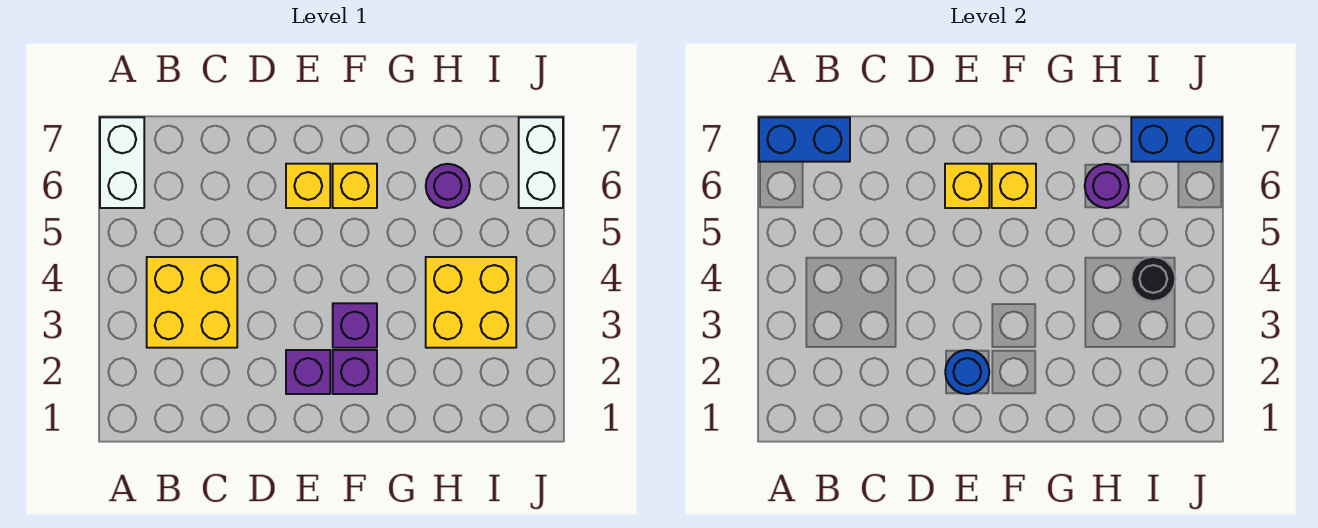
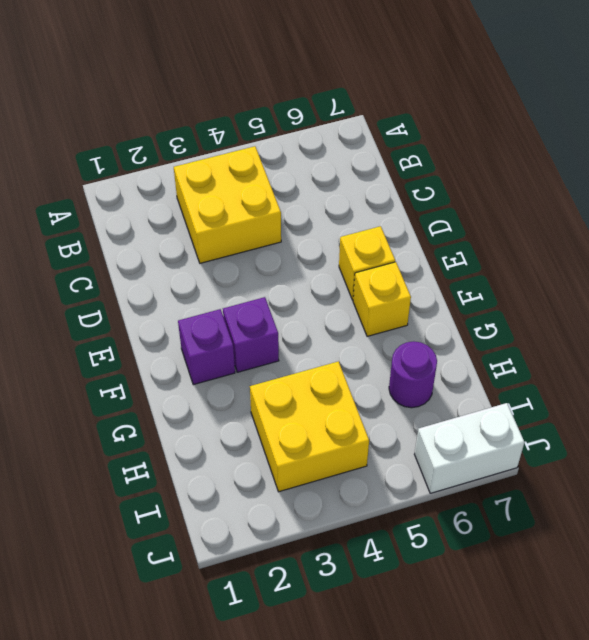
none -> white brick A6:A7 level 1
none -> purple brick E2 level 1
none -> blue brick A7:B7 level 2

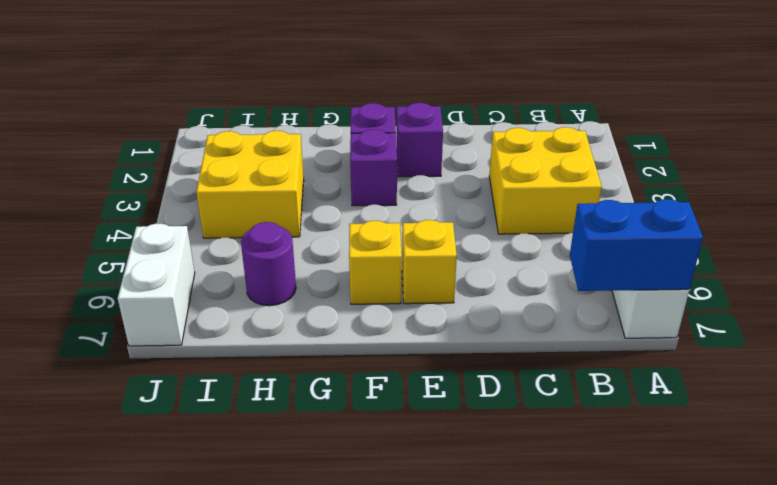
none -> blue round brick E2 level 2
none -> yellow brick E6 level 2
none -> yellow brick F6 level 2

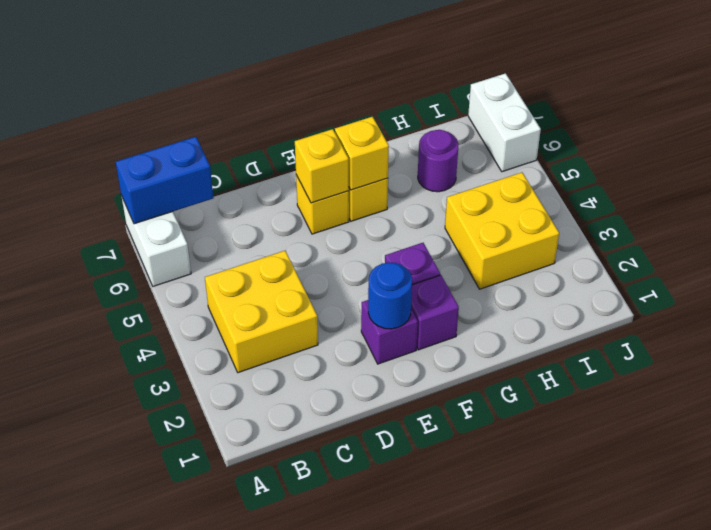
none -> purple round brick H6 level 2
none -> black round brick I4 level 2
none -> blue brick I7:J7 level 2

